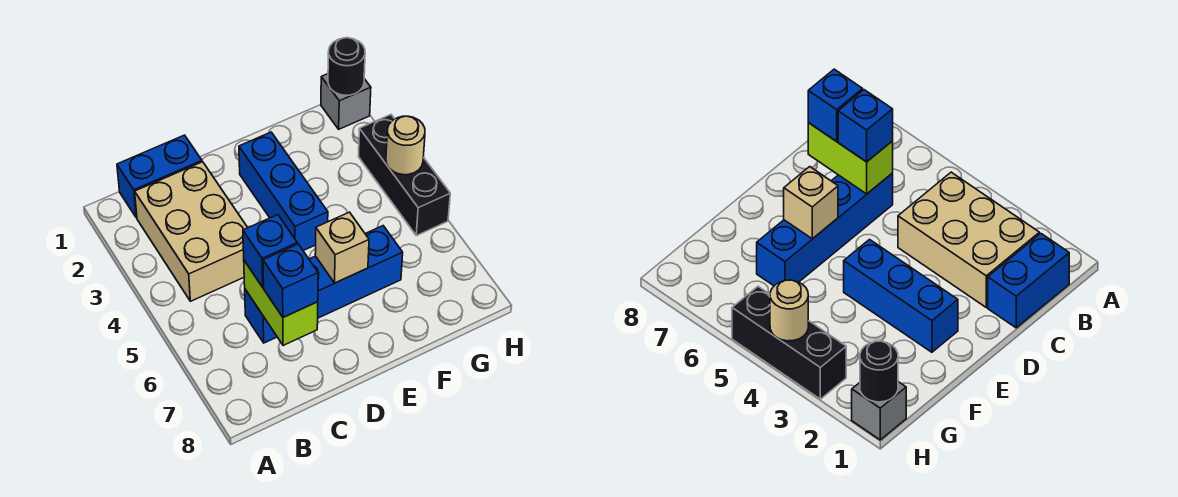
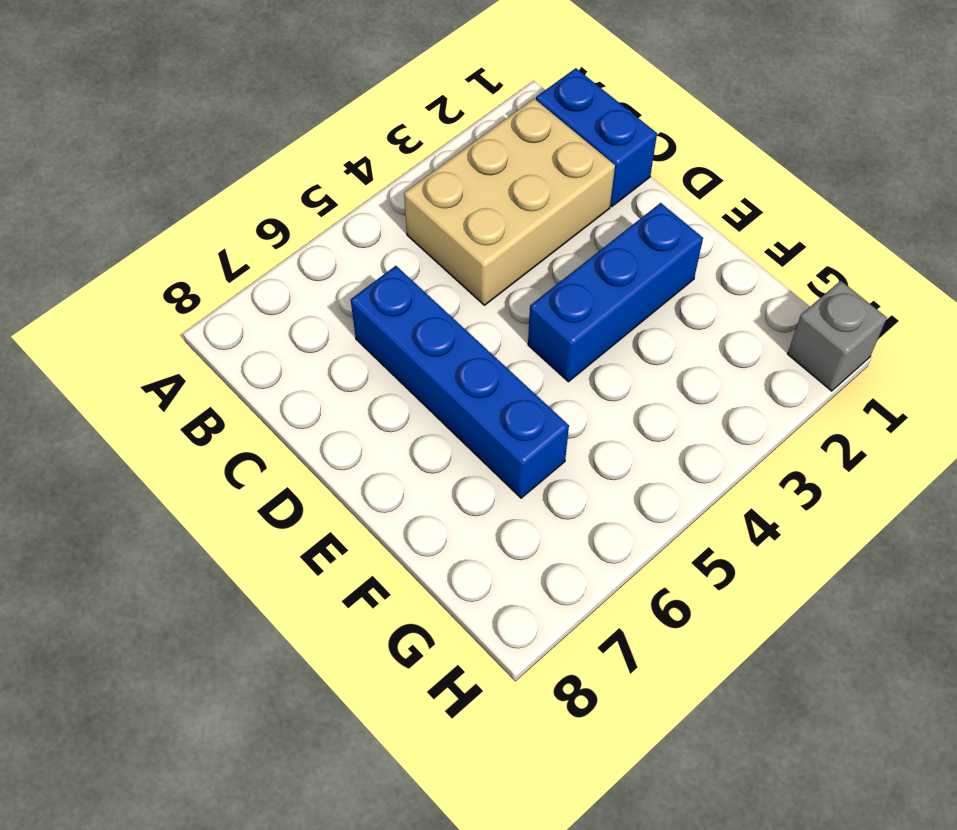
none -> black brick H3:H5 level 1
none -> lime brick C6:C7 level 2
none -> tan brick E6 level 2

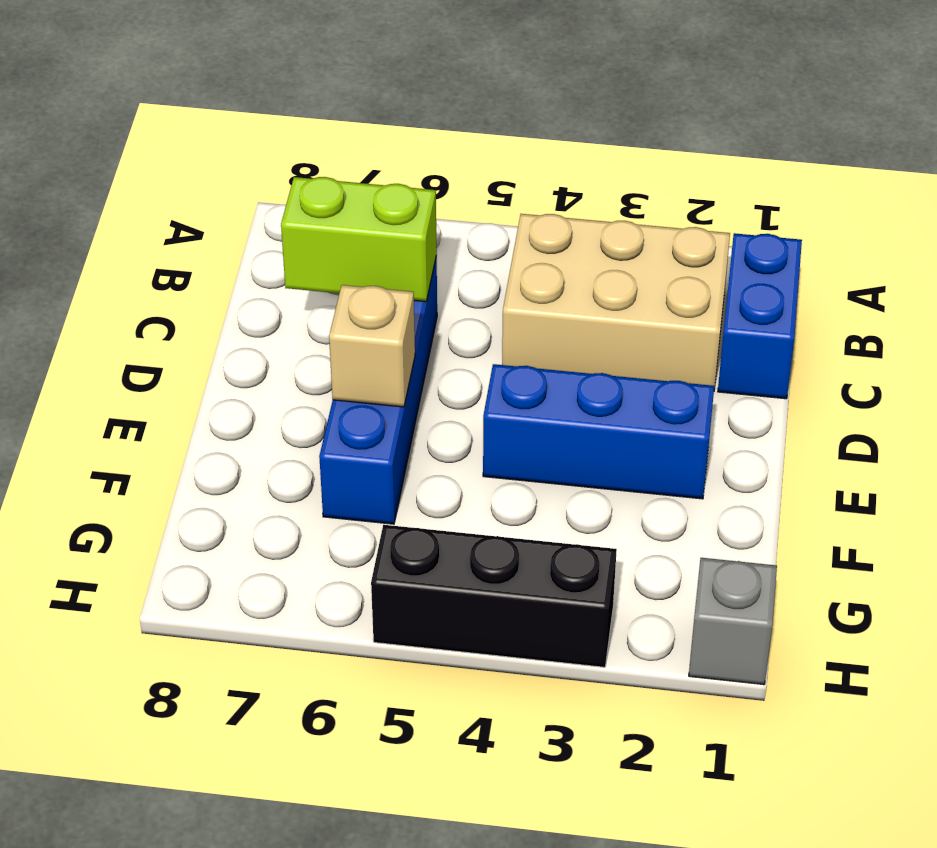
none -> black round brick H1 level 2
none -> tan round brick H4 level 2
none -> blue brick C6 level 3

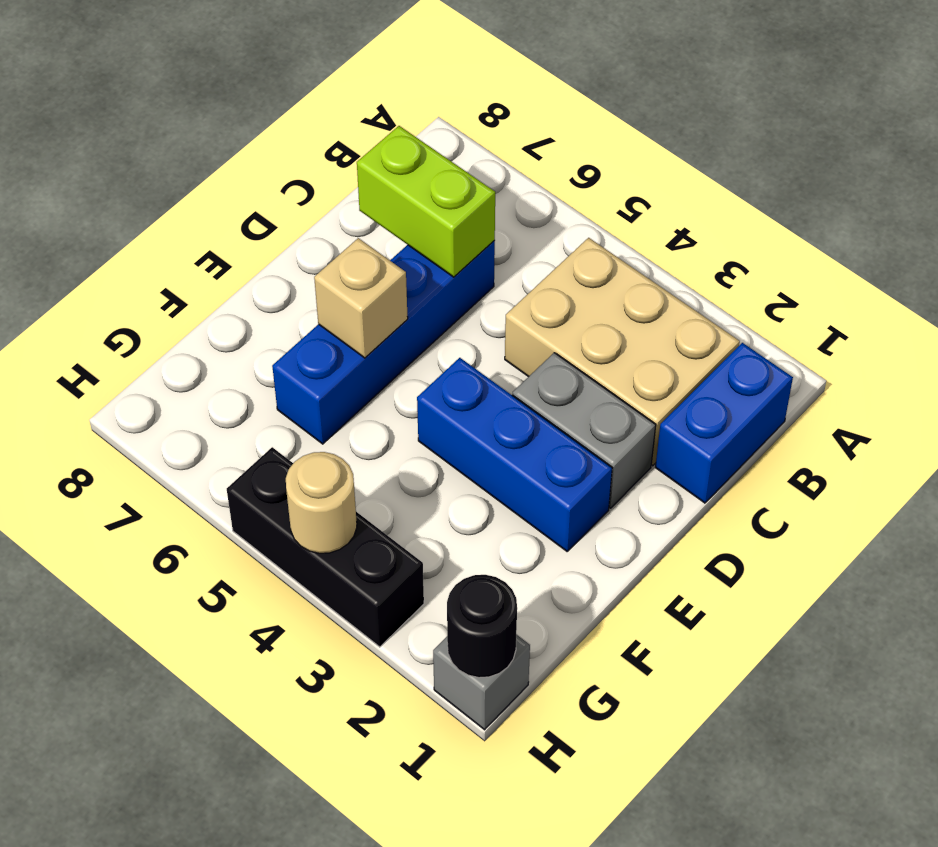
grey brick D2:D3 level 1 -> none
none -> blue brick C6 level 3
none -> blue brick C7 level 3

